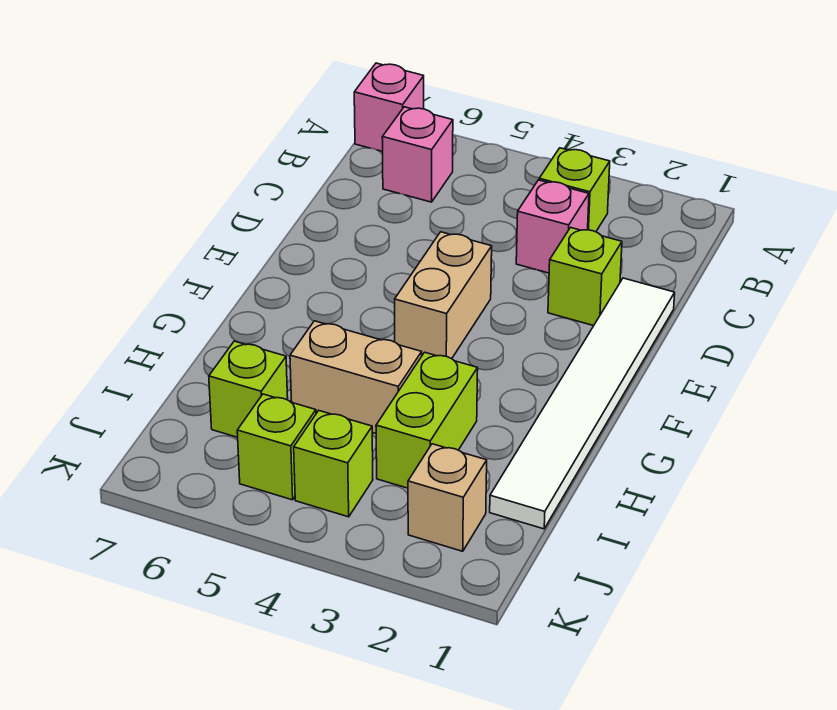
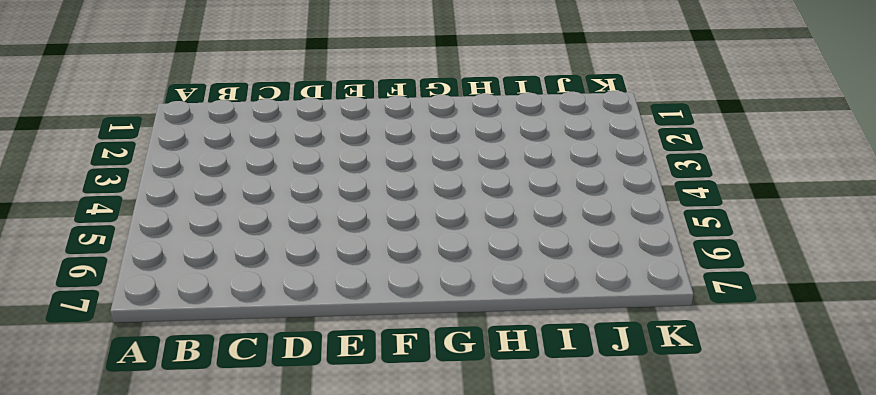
none -> pink brick A7 level 1
none -> lime brick B3 level 1
none -> pink brick B6 level 1

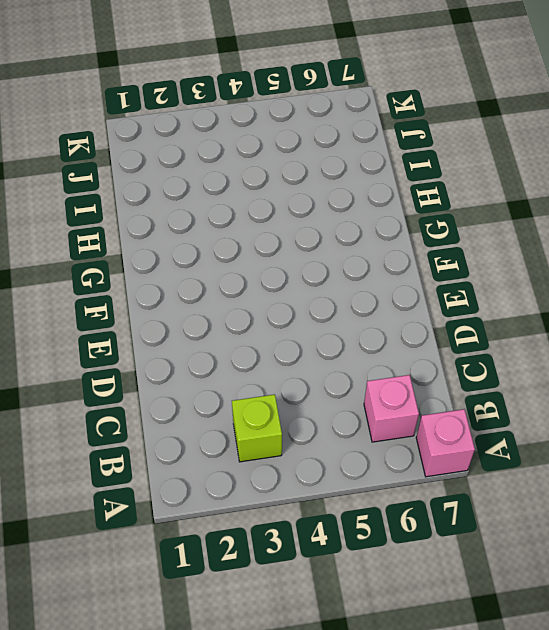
none -> pink brick C3 level 1
none -> white tile D1:I1 level 1
none -> lime brick D2 level 1

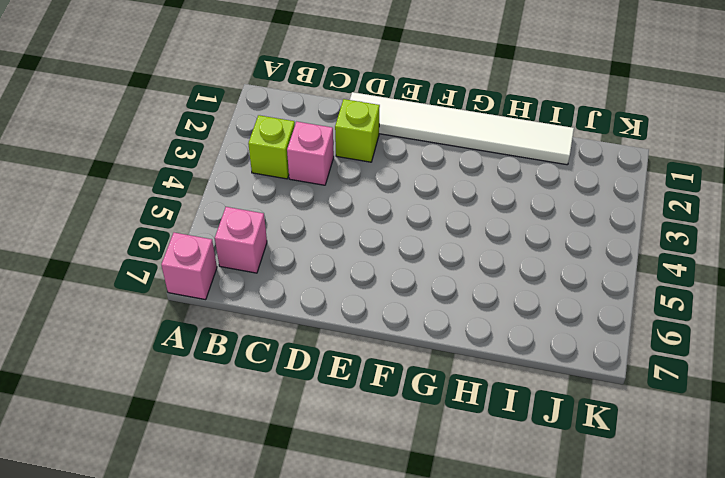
none -> tan brick E4:F4 level 1
none -> lime brick H3:I3 level 1
none -> tan brick H4:H5 level 1

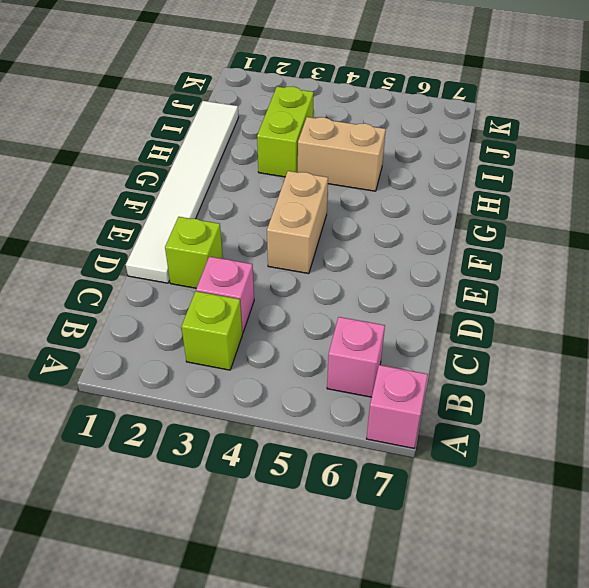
none -> lime brick I6 level 1
none -> tan brick J2 level 1
none -> lime brick J4 level 1

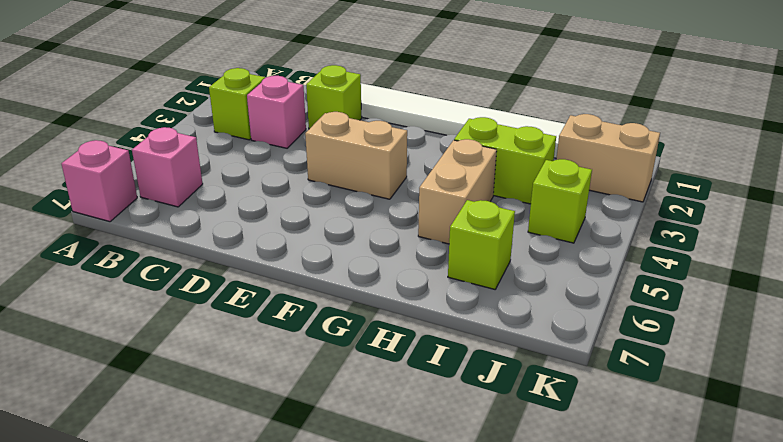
tan brick J2:K2 level 1 -> tan brick J2 level 1
none -> lime brick J5 level 1

